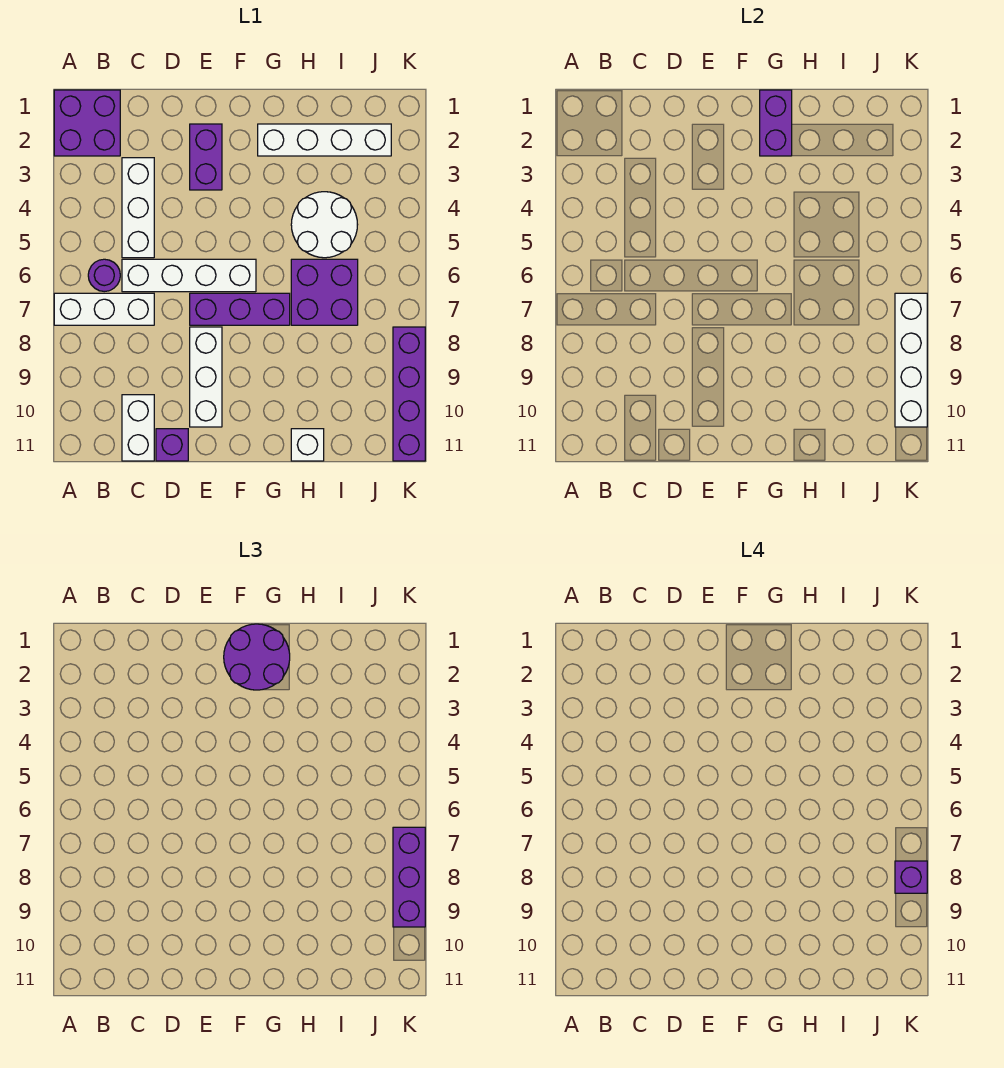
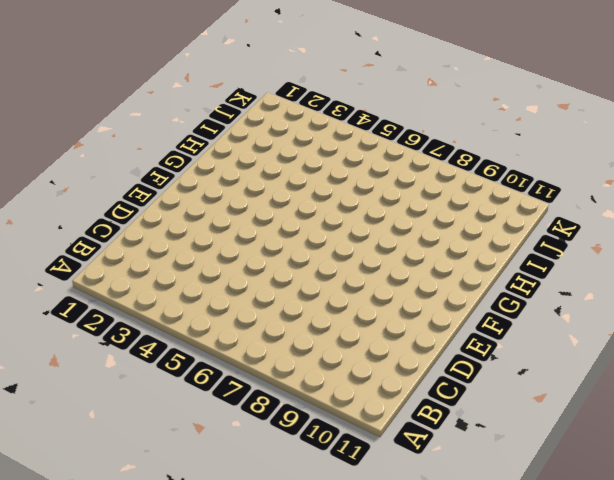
none -> purple brick A1:B2 level 1
none -> white brick A7:C7 level 1
none -> purple round brick B6 level 1

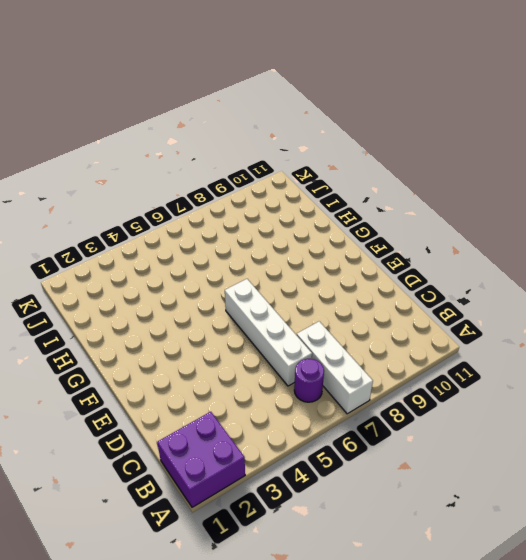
none -> white brick C3:C5 level 1
none -> white brick C10:C11 level 1
none -> purple brick D11 level 1

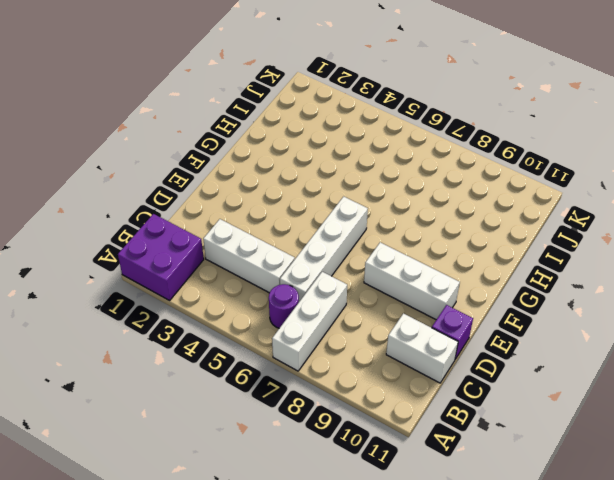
none -> purple brick E2:E3 level 1
none -> purple brick E7:G7 level 1
none -> white brick G2:J2 level 1

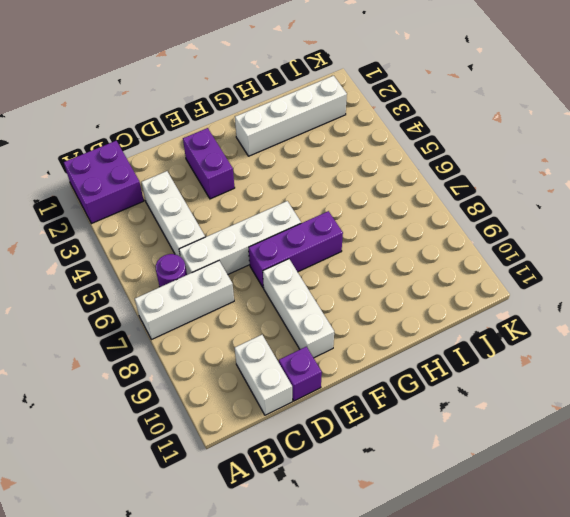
none -> white round brick H4:I5 level 1
none -> purple brick H6:I7 level 1
none -> white brick H11 level 1

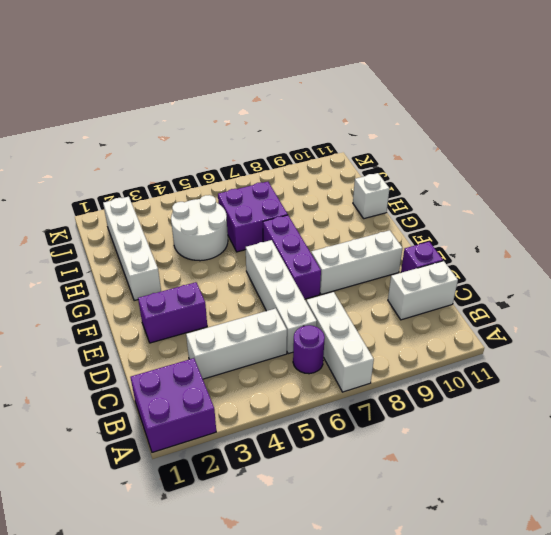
none -> purple brick K8:K11 level 1
none -> purple brick G1:G2 level 2
none -> white brick K7:K10 level 2

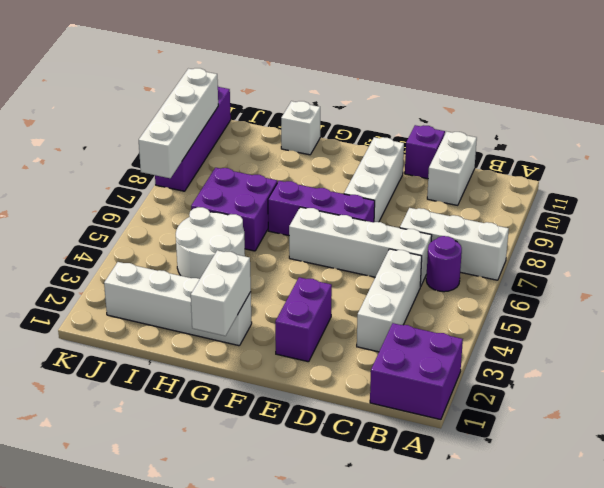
white brick G1:G2 level 2 -> purple brick G1:G2 level 2
none -> purple round brick F1:G2 level 3
none -> purple brick K7:K9 level 3
none -> purple brick K8 level 4

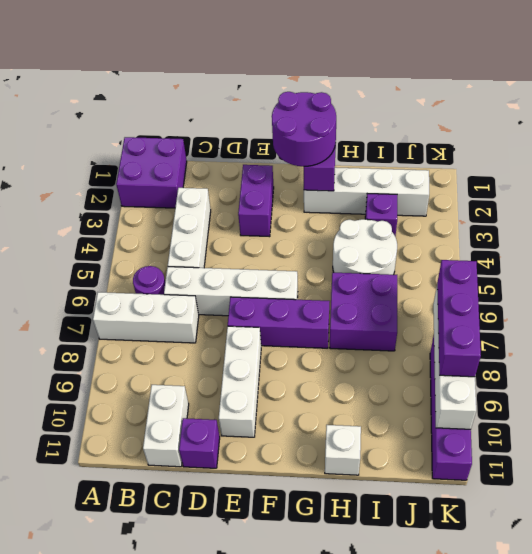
purple brick I3 level 1 -> purple brick K8 level 4

